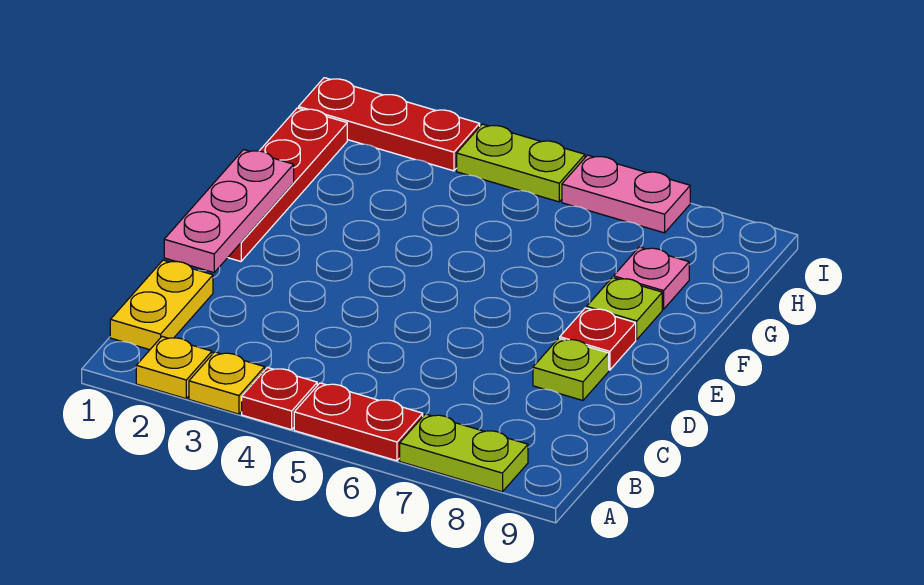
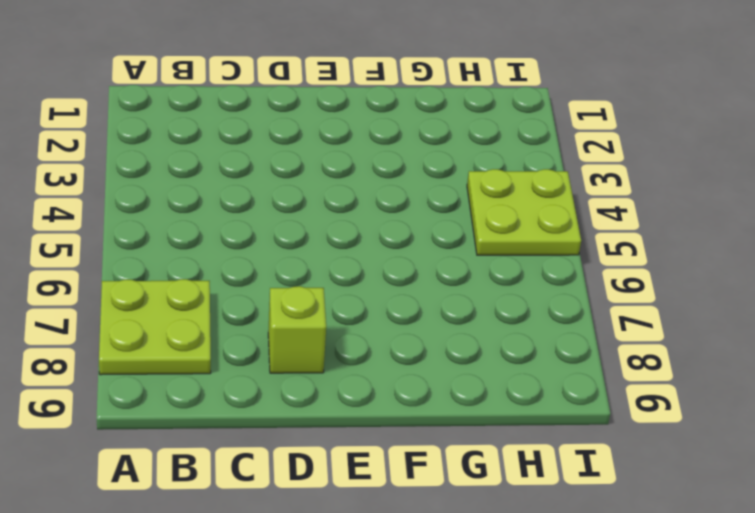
lime plate A7:B8 level 1 -> lime plate A7:A8 level 1
lime brick D8 level 1 -> lime plate D8 level 1
lime plate H4:I5 level 1 -> lime plate I4:I5 level 1
none -> yellow plate A2 level 1
none -> yellow plate A3 level 1
none -> red plate A4 level 1

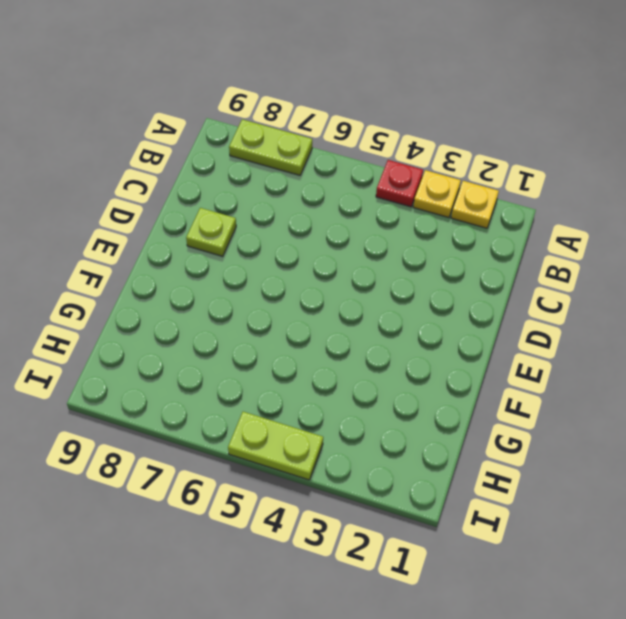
none -> red plate A5:A6 level 1
none -> yellow plate B1:C1 level 1
none -> red plate E1:H1 level 1

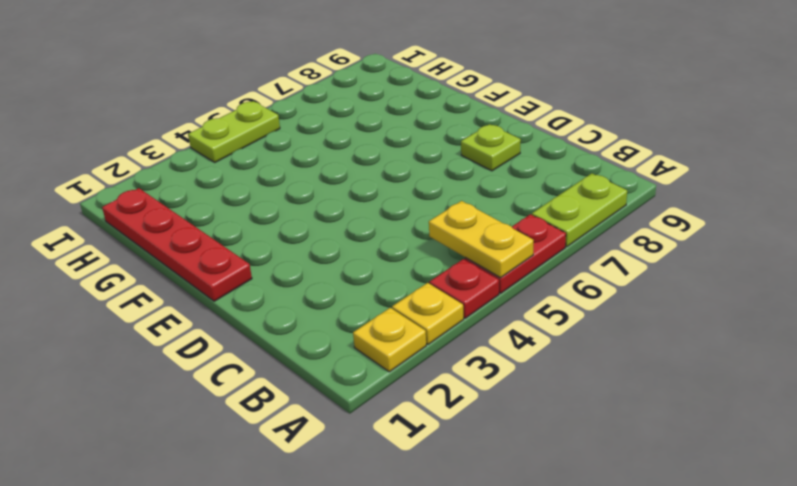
yellow plate A5:B5 level 2 -> yellow plate B1:C1 level 1
none -> red plate E8 level 1
none -> lime plate F8 level 1
none -> pink plate G8 level 1

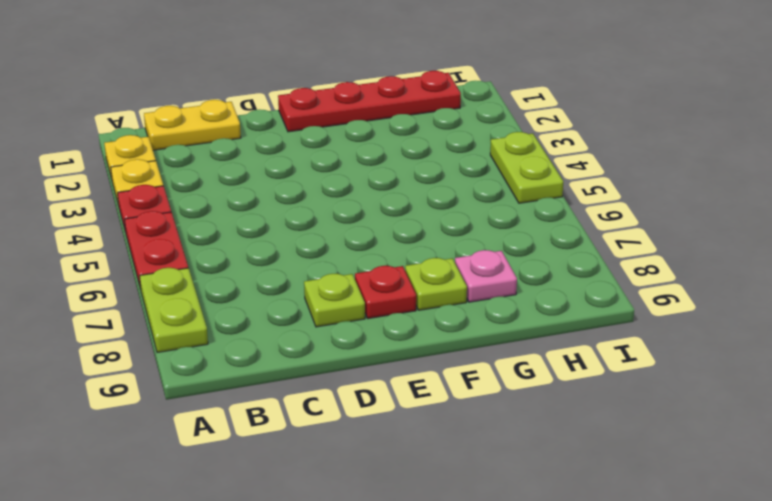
none -> red plate I1:I3 level 1
none -> pink plate I6:I7 level 1
none -> pink plate D1:F1 level 2

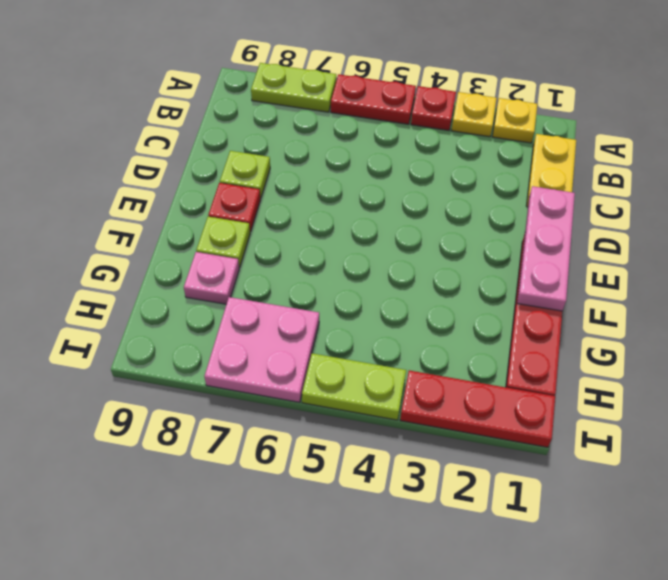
pink plate H6:I7 level 1 -> pink plate I6:I7 level 1

